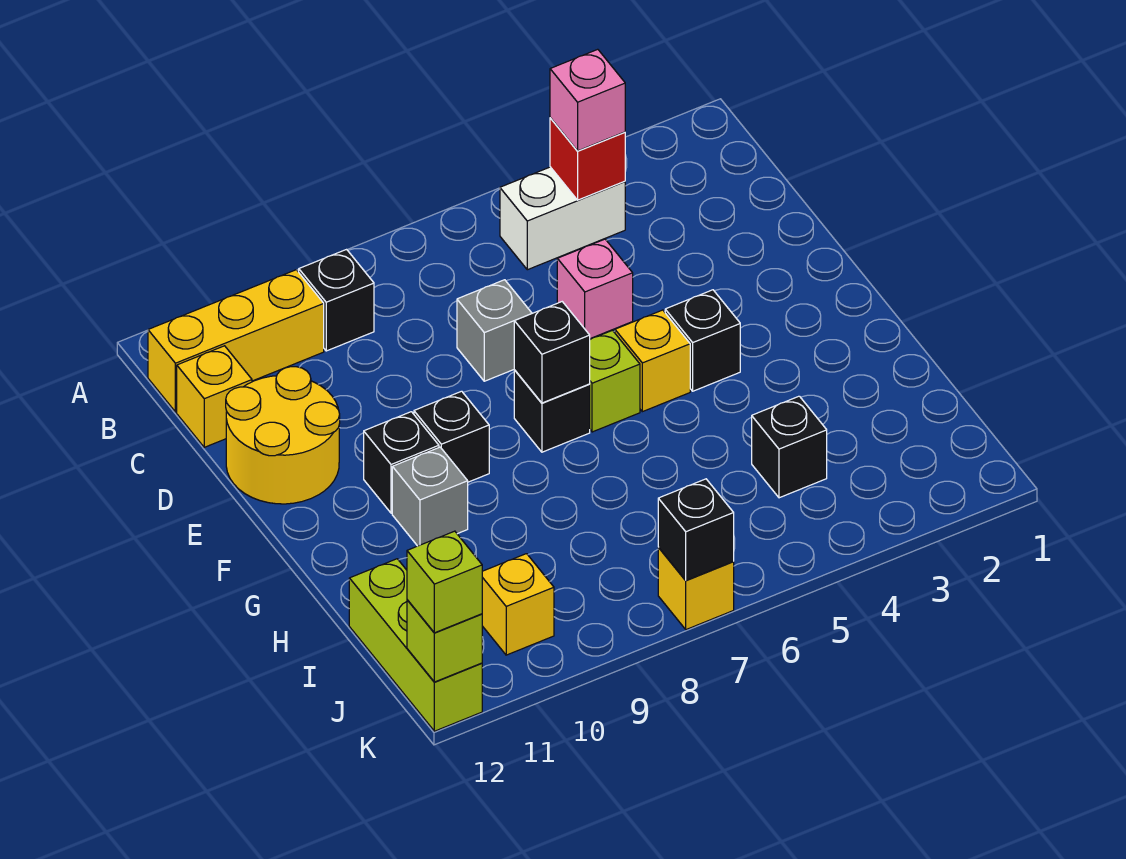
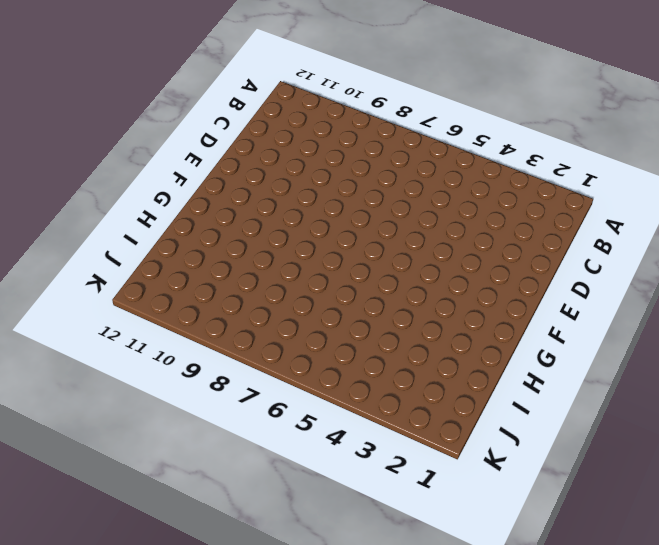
none -> white brick B4:B5 level 1
none -> black brick B9 level 1
none -> yellow brick B10:B12 level 1

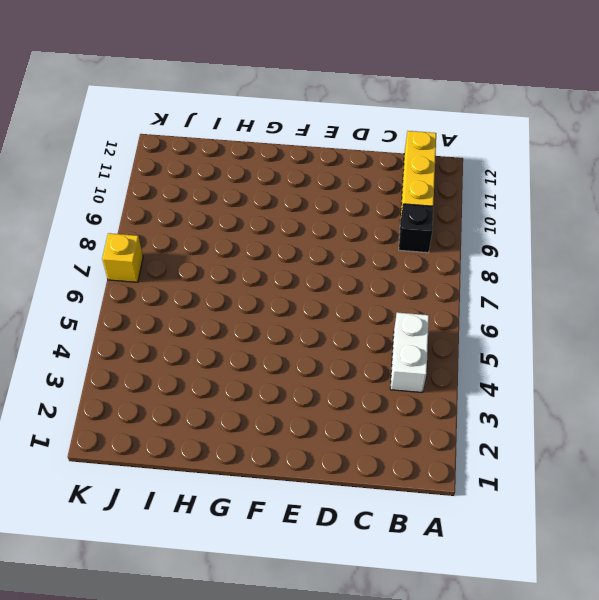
none -> yellow brick C12 level 1
none -> pink brick D5 level 1
none -> grey brick D7 level 1

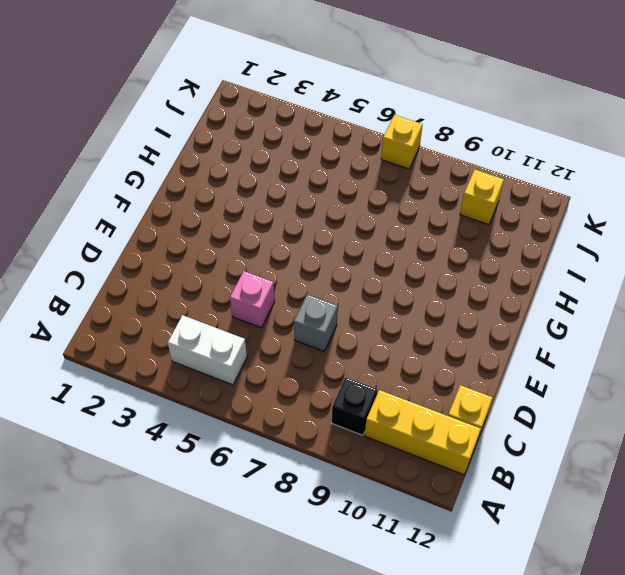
none -> yellow round brick D11:E12 level 1
none -> black brick F4 level 1
none -> yellow brick F5 level 1

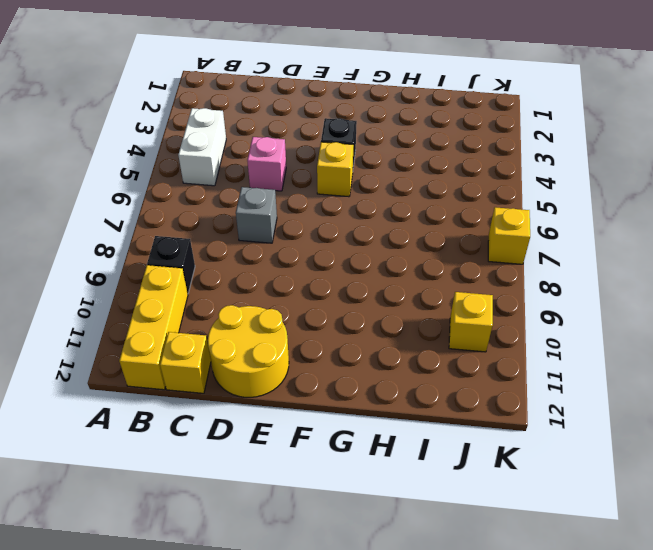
none -> lime brick F6 level 1
none -> black brick F7 level 1
none -> black brick F9 level 1

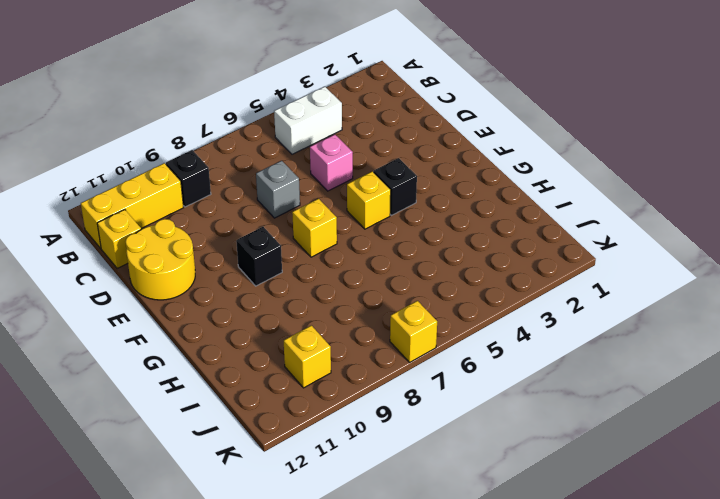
yellow brick F7 level 1 -> black brick F7 level 1
none -> lime brick F6 level 1
none -> black brick F10 level 1
none -> grey brick G10 level 1

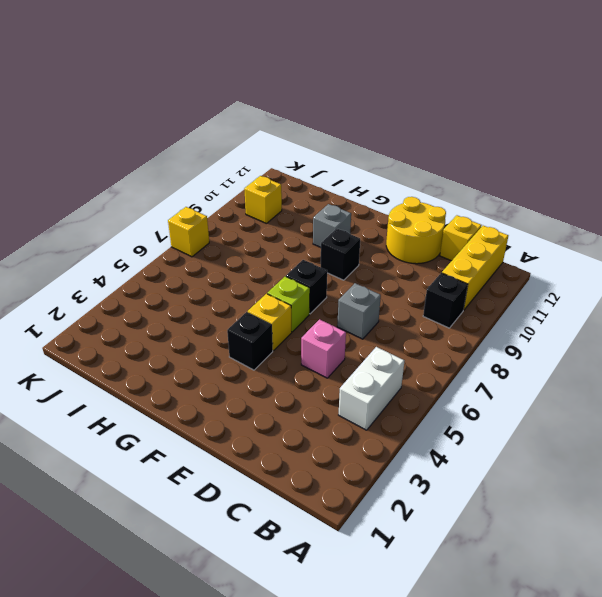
none -> black brick F10 level 1
none -> black brick I4 level 1
none -> lime brick I12:K12 level 1

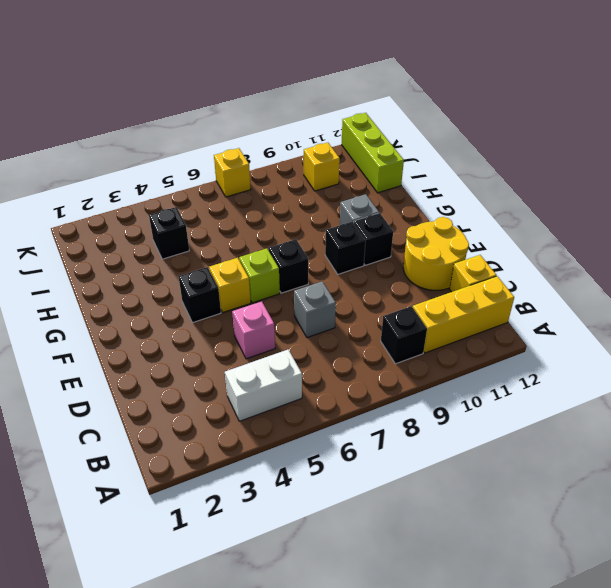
none -> red brick B4 level 2
none -> black brick F7 level 2
none -> black brick K7 level 2

